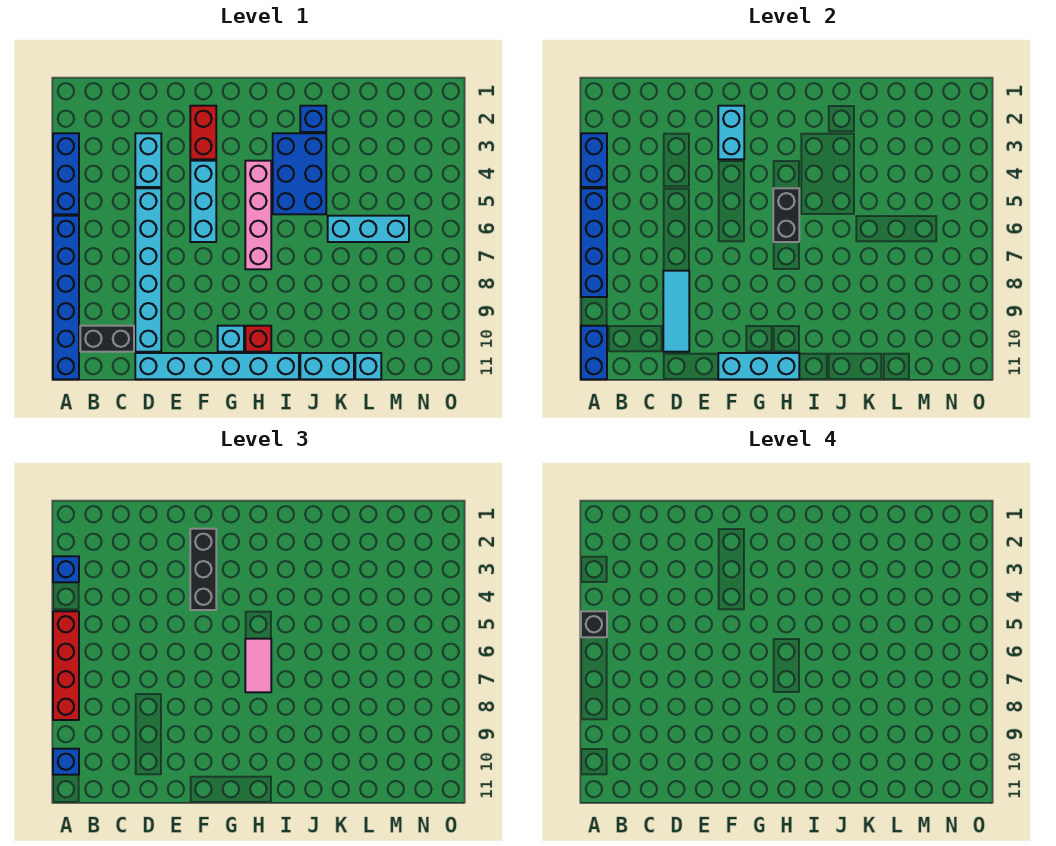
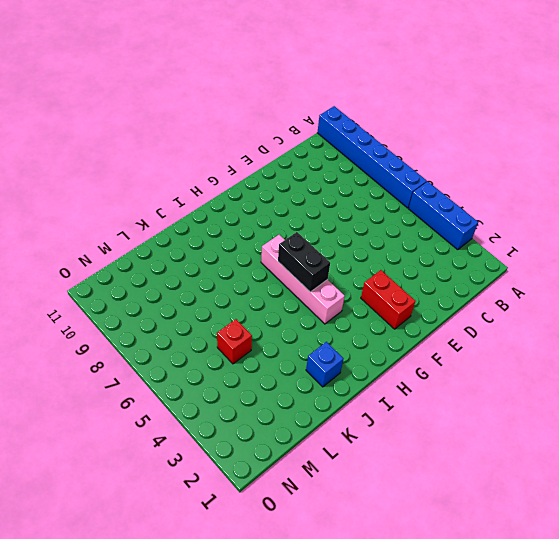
red brick L5 level 1 -> red brick H10 level 1
none -> black brick B10:C10 level 1
none -> cyan brick D3:D4 level 1
none -> cyan brick D5:D10 level 1

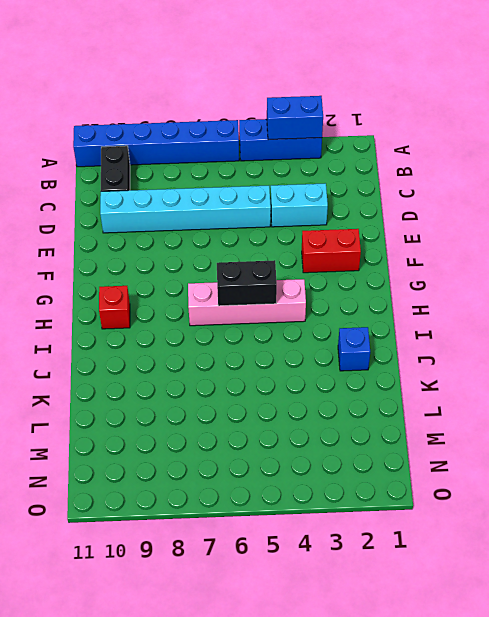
none -> cyan brick D11:I11 level 1
none -> cyan brick F4:F6 level 1
none -> cyan brick G10 level 1

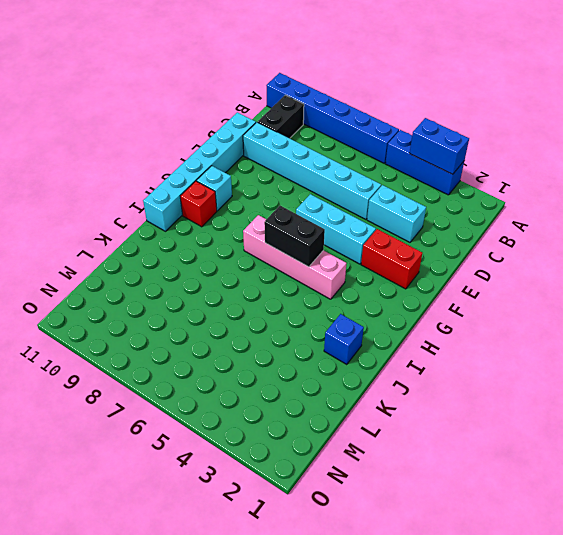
none -> blue brick I3:J5 level 1
none -> cyan brick J11:K11 level 1
none -> cyan brick K6:M6 level 1

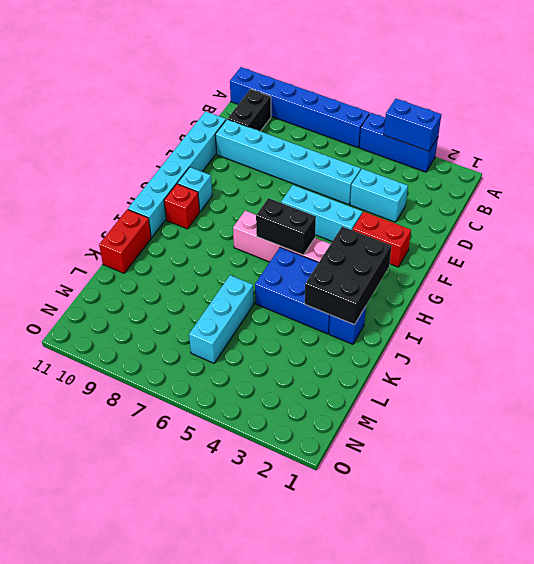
black brick H2:J3 level 2 -> none
red brick J11:K11 level 1 -> cyan brick J11:K11 level 1
none -> cyan brick L11 level 1
none -> blue brick A5:A8 level 2
none -> blue brick A10:A11 level 2

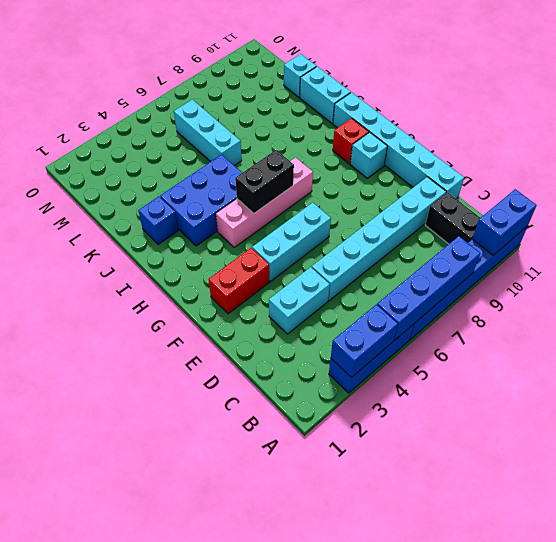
none -> cyan tile D8:D10 level 2
none -> cyan brick F2:F3 level 2
none -> cyan brick F11:H11 level 2

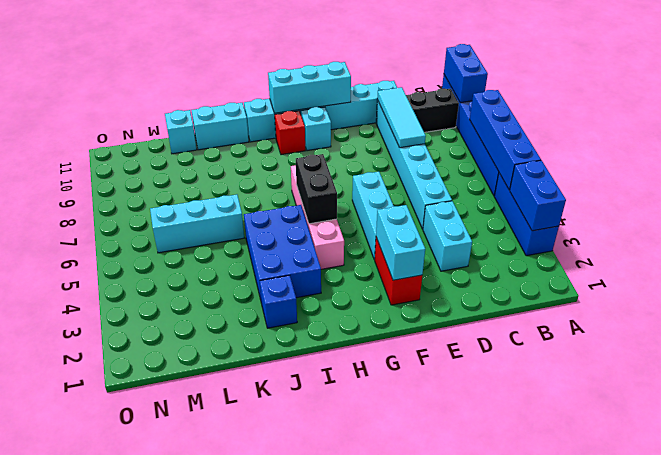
none -> blue brick A3 level 3
none -> red brick A5:A8 level 3
none -> blue brick A10 level 3

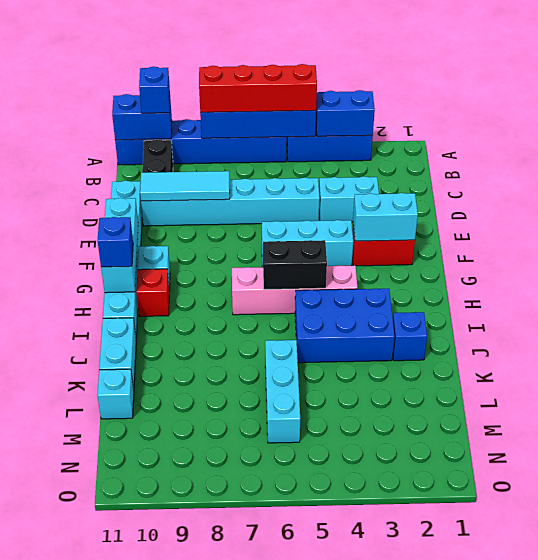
blue brick H11 level 3 -> blue brick A3 level 3
none -> black brick F2:F4 level 3
none -> pink tile H6:H7 level 3
none -> black brick A5 level 4

